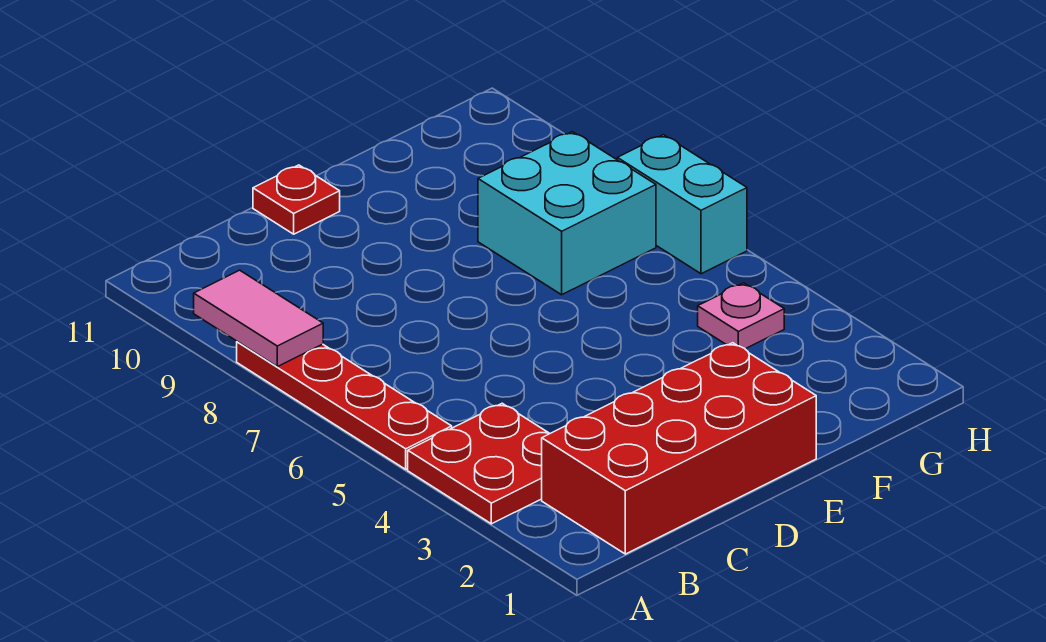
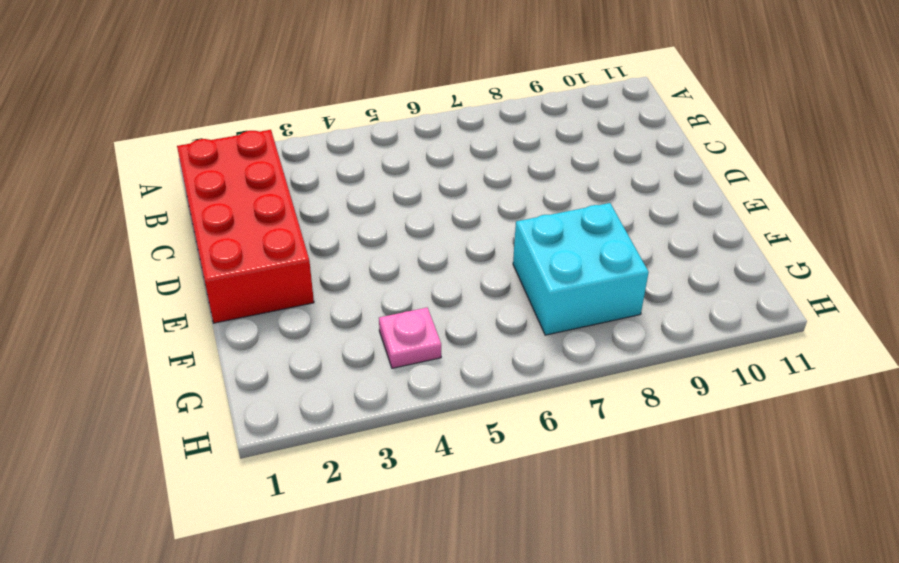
none -> red plate A3:B4 level 1
none -> red plate A5:A8 level 1

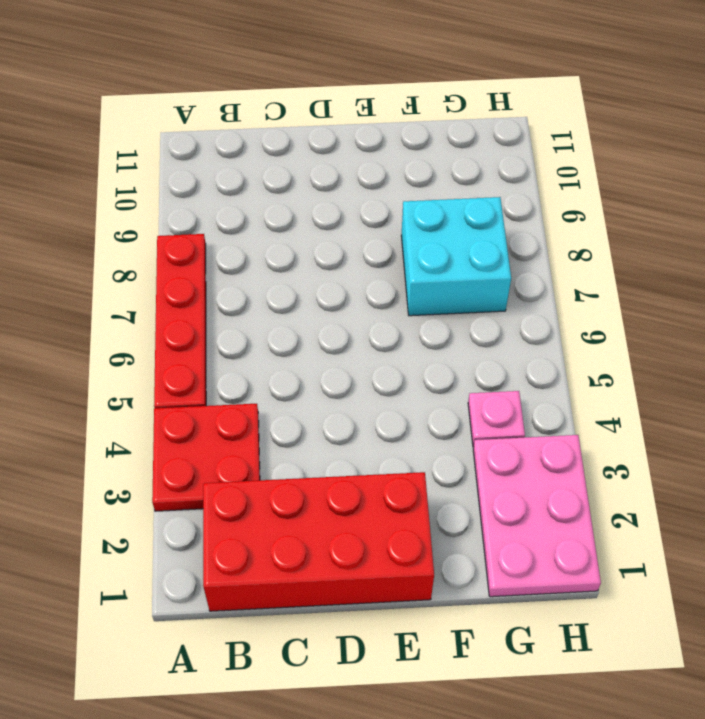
pink plate G1:H3 level 1 -> none
none -> red plate D11 level 1
none -> cyan brick H6:H7 level 1

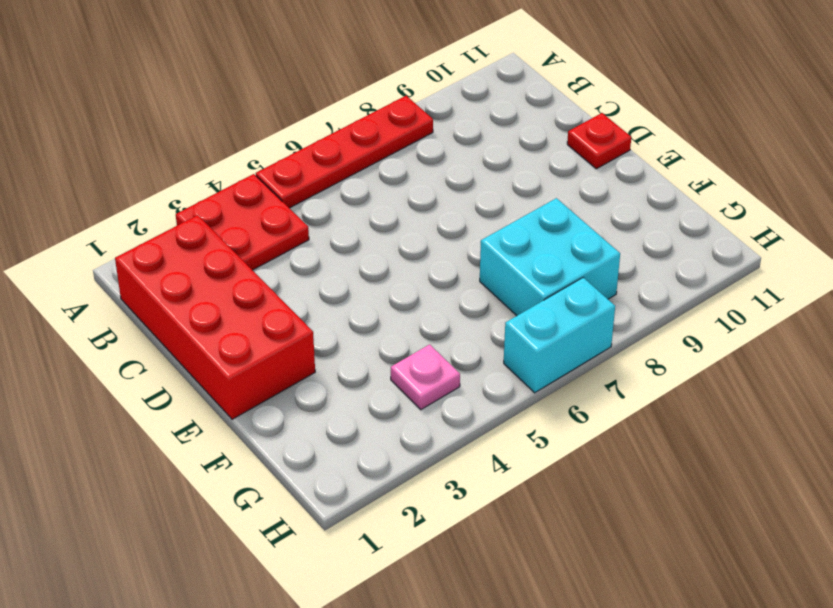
none -> pink tile A8:A9 level 2

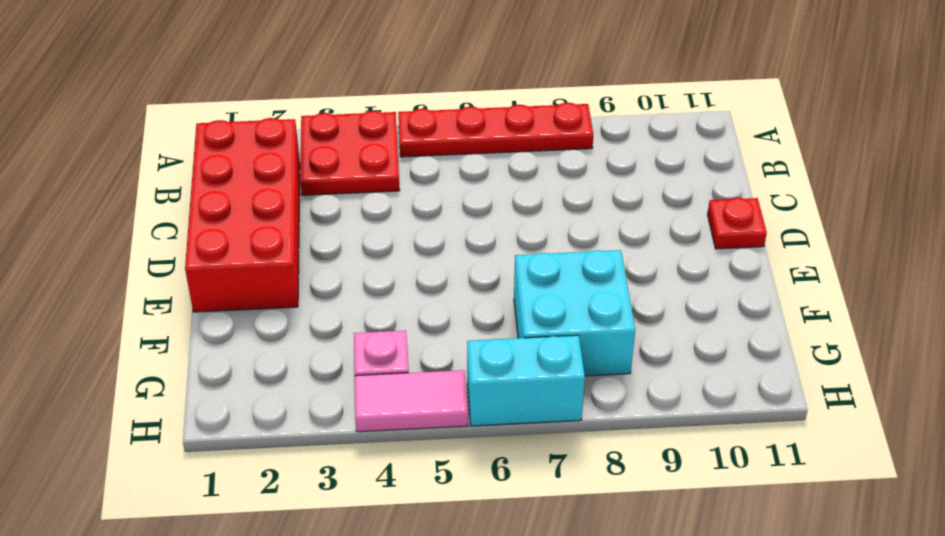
pink tile H4:H5 level 1 -> pink tile A8:A9 level 2

